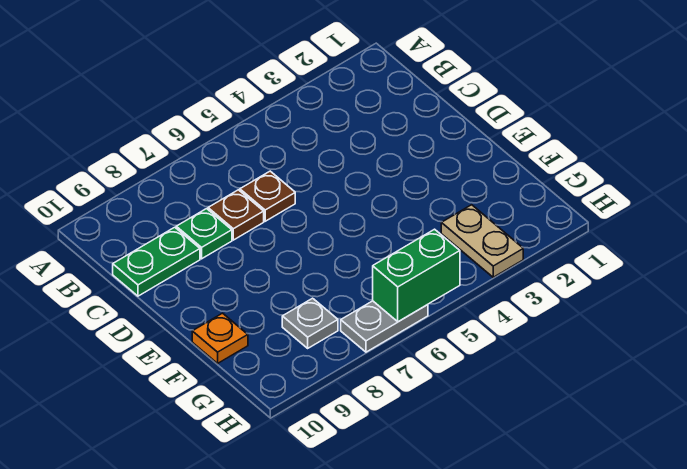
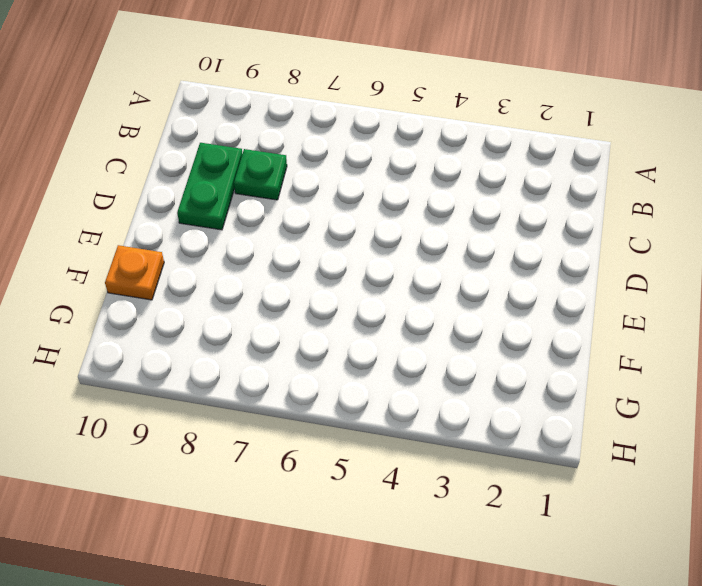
green plate C9:D9 level 1 -> green plate C9:C10 level 1
none -> brown plate C6 level 1
none -> brown plate C7 level 1

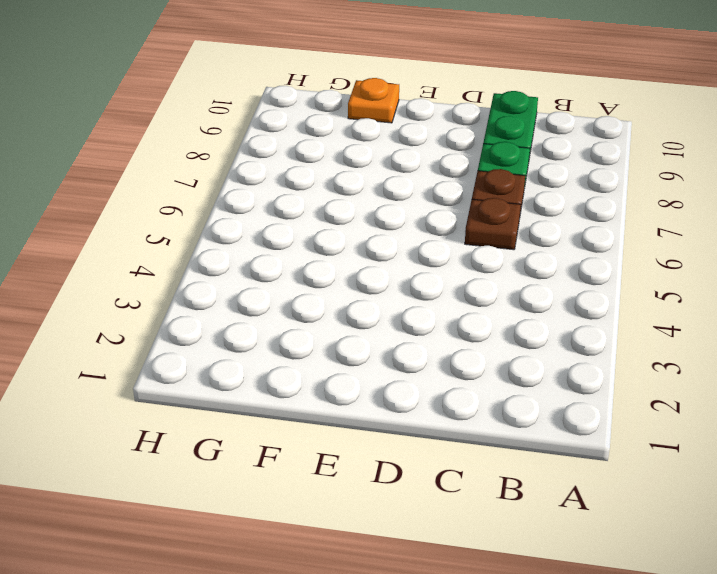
none -> tan plate G3:H3 level 1
none -> grey plate G8 level 1

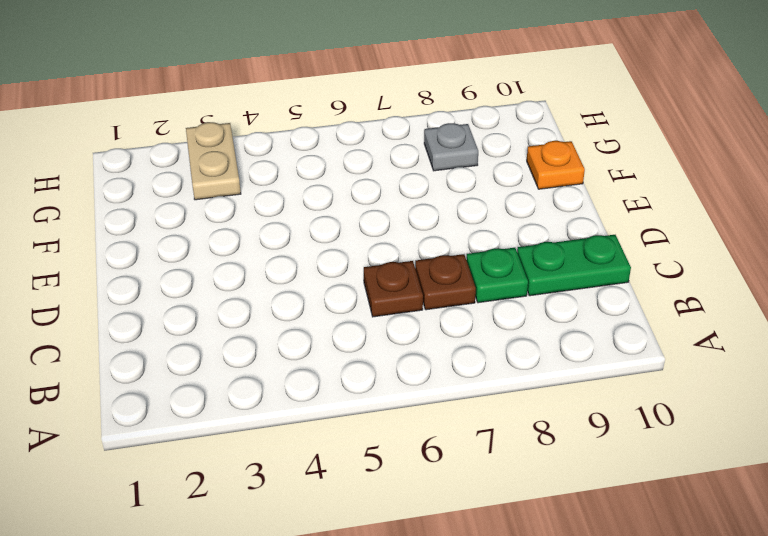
none -> grey plate H6:H7 level 1
none -> green brick H5:H6 level 2

